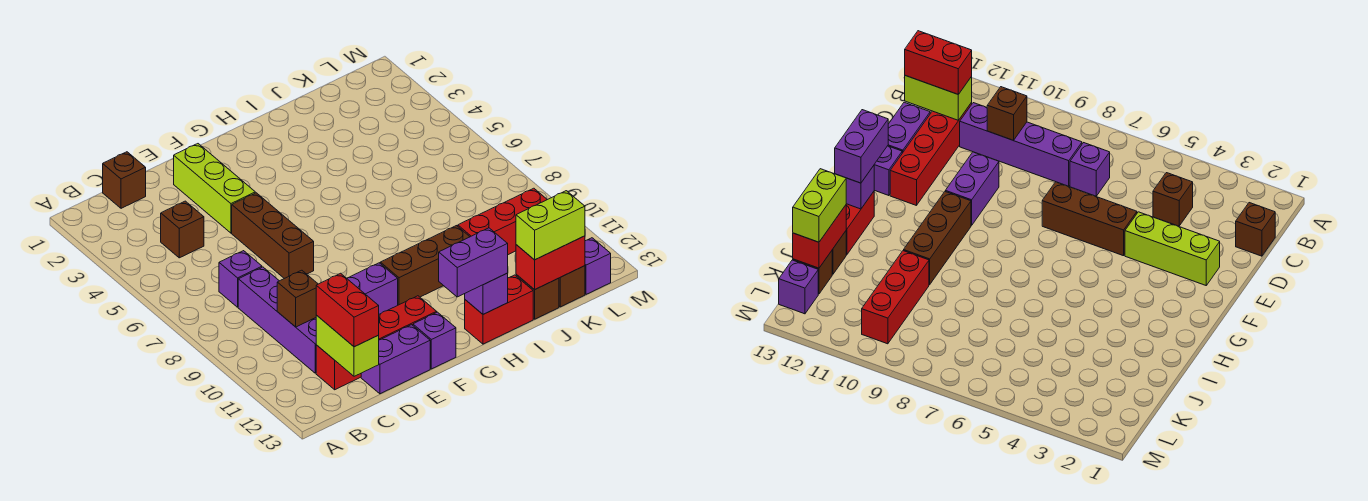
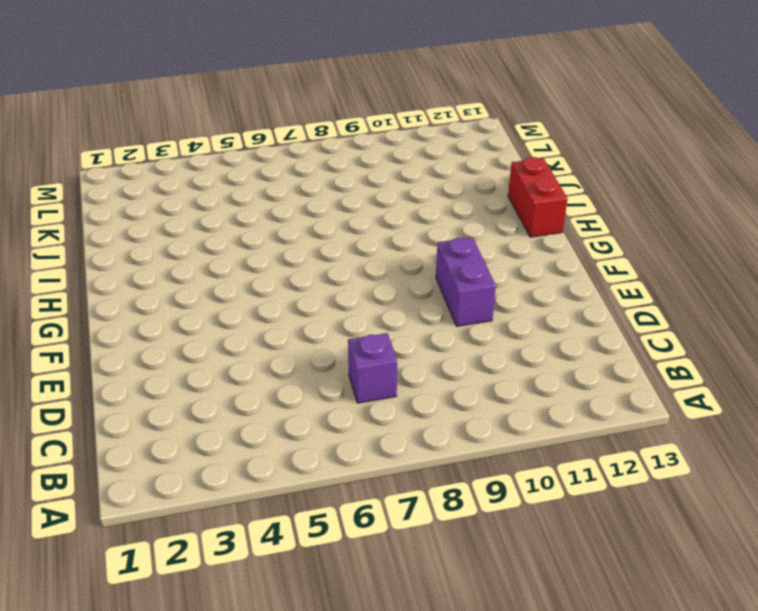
none -> brown brick C1 level 1
none -> brown brick C4 level 1
none -> purple brick C8:C11 level 1

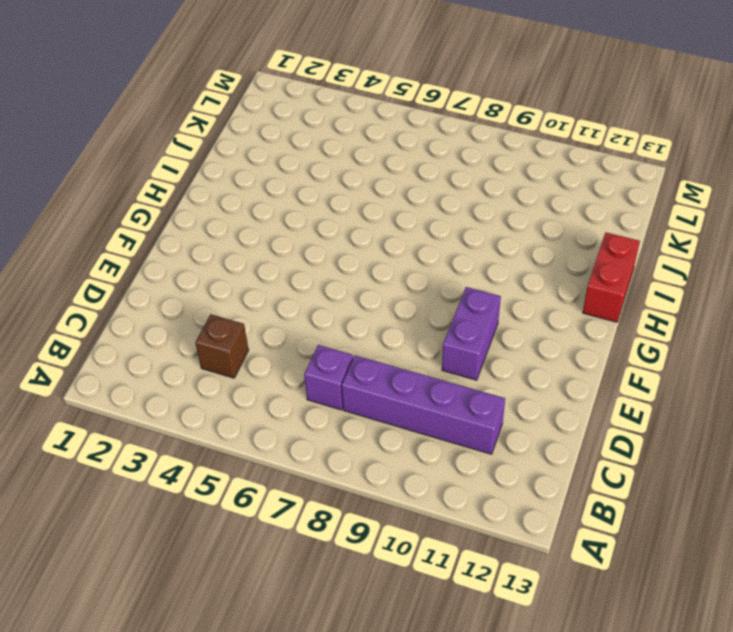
none -> brown brick C1 level 1
none -> red brick C12:F12 level 1
none -> purple brick D13:E13 level 1

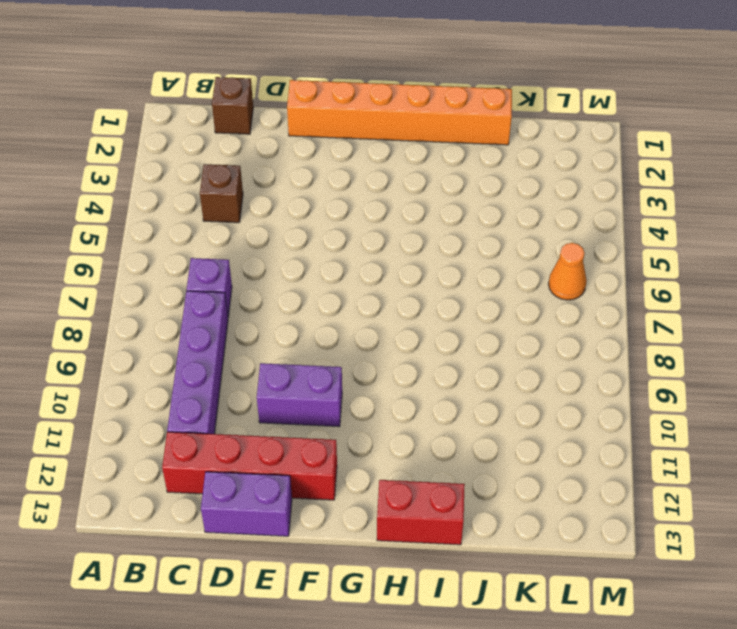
orange brick E1:J1 level 1 -> none
orange cone L6 level 1 -> none
none -> lime brick E2:E4 level 1
none -> brown brick E5:E7 level 1
none -> purple brick F13 level 1

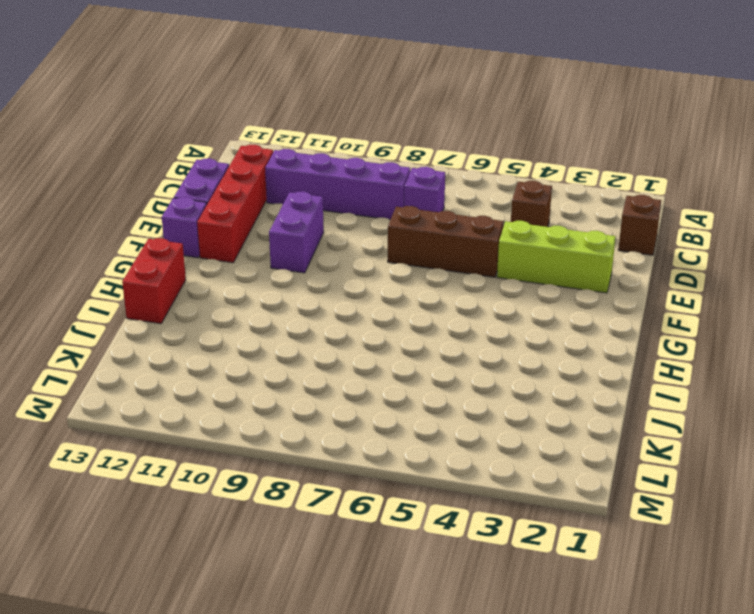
none -> brown brick G10:I10 level 1
none -> red brick J10:L10 level 1
none -> brown brick J13 level 1

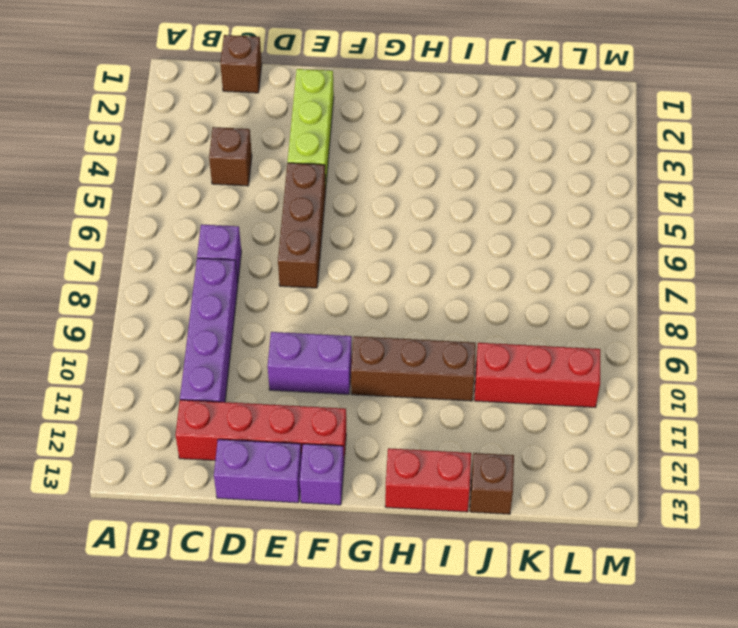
none -> brown brick K13 level 1
none -> purple brick L13 level 1
none -> brown brick C10 level 2

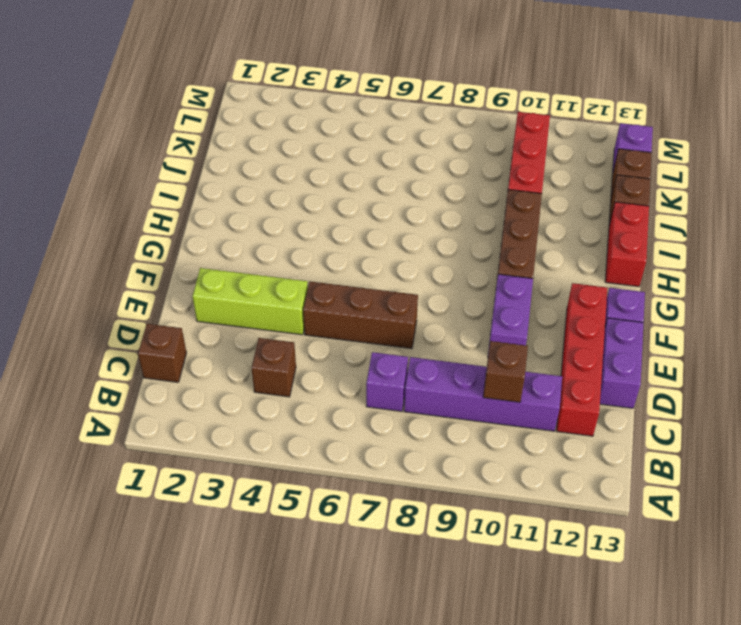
none -> lime brick C12:C13 level 2
none -> purple brick H13 level 2
none -> red brick J13:K13 level 2

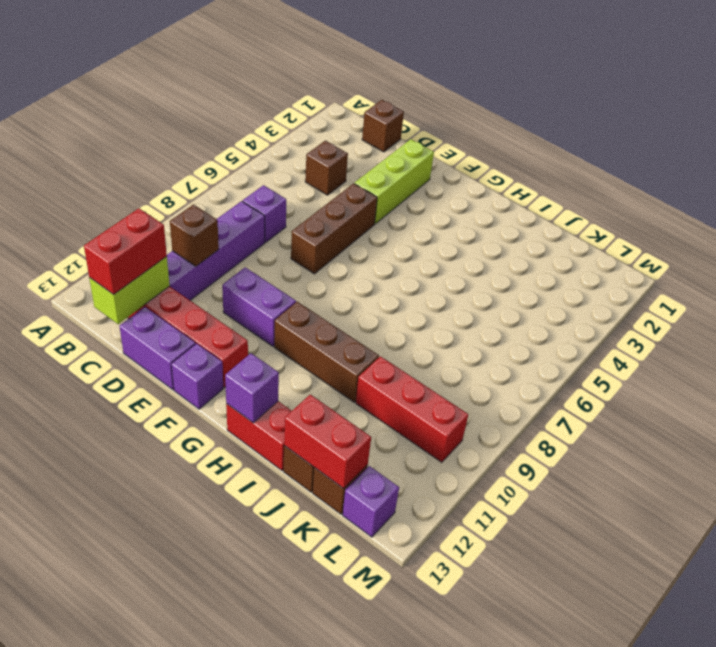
none -> purple brick G13:H13 level 3
none -> lime brick J13:K13 level 3

